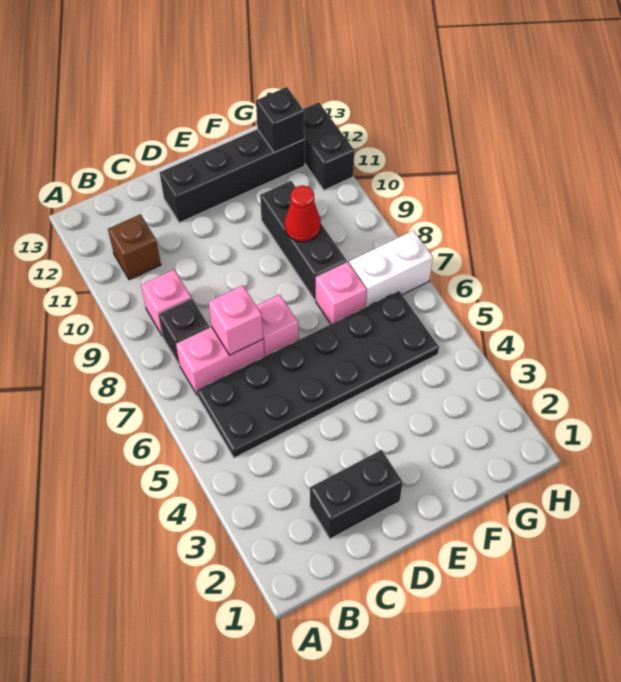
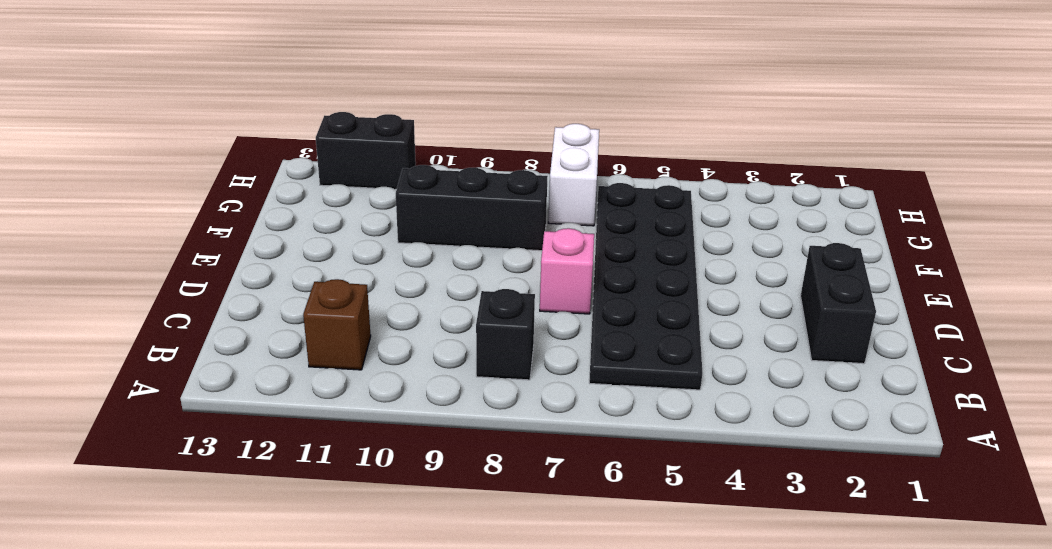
none -> pink brick B7:C7 level 1
none -> pink brick B9 level 1
none -> black brick D12:G12 level 1

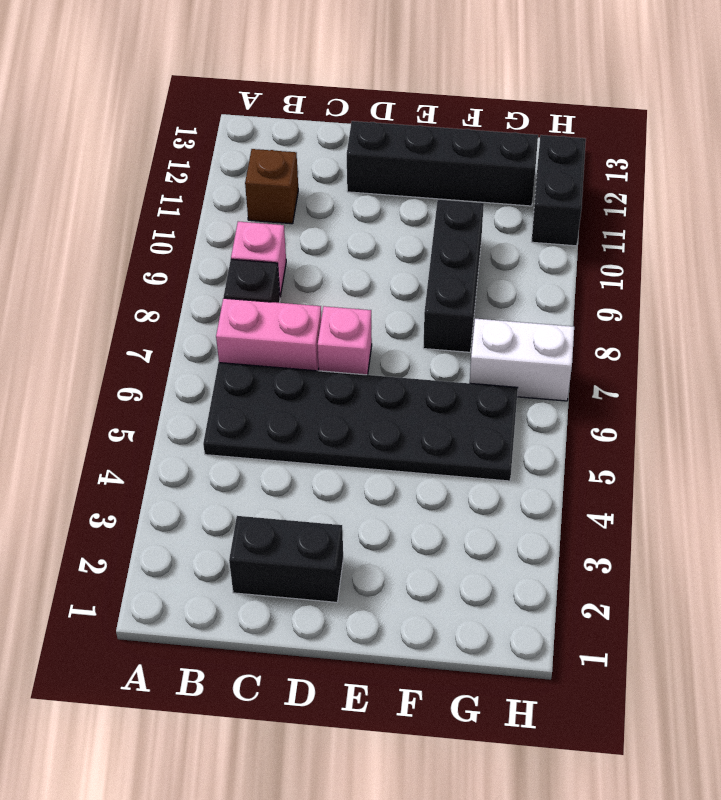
none -> pink brick F7 level 1
none -> pink brick C7 level 2
none -> red cone F9 level 2

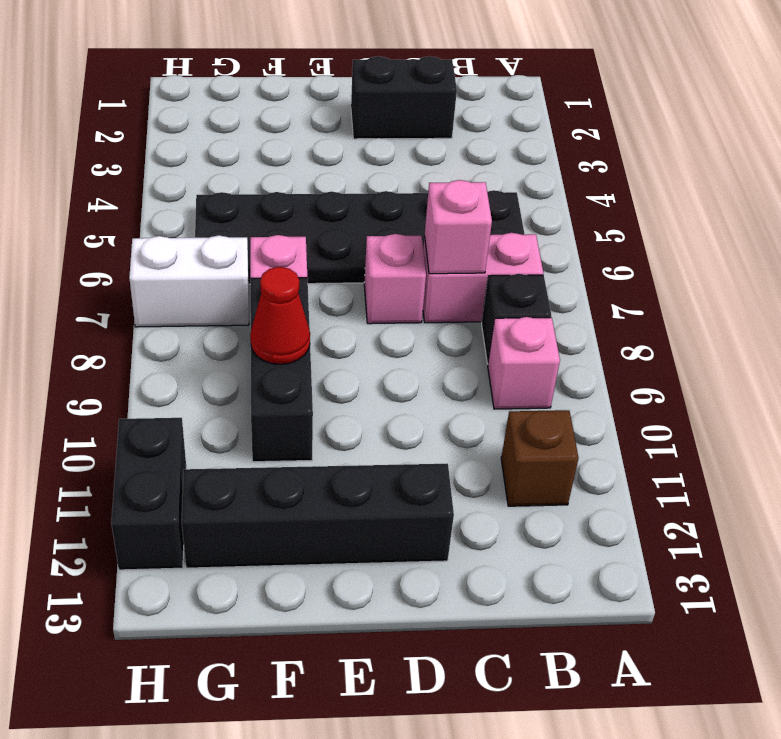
none -> black brick G12 level 2

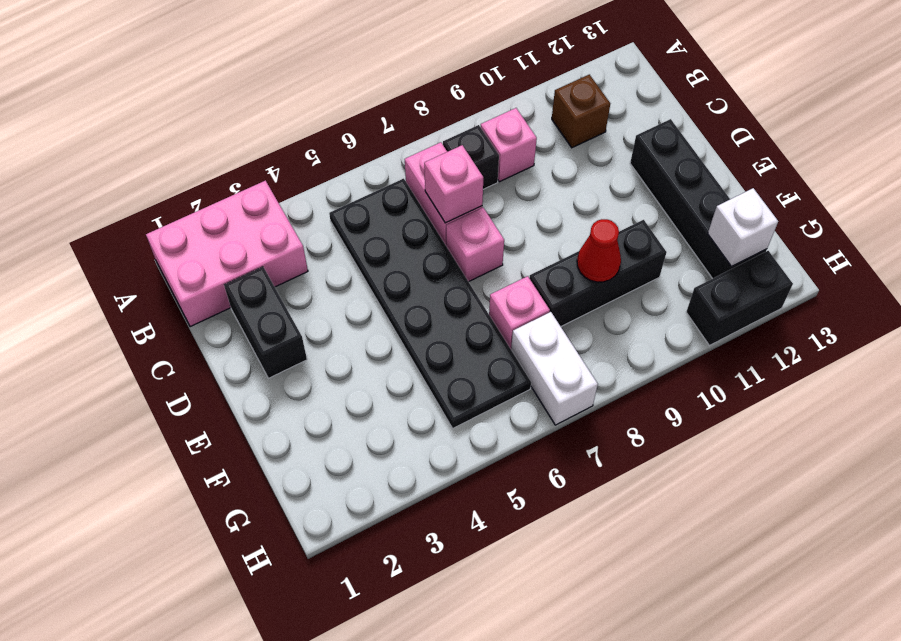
pink brick A1:B3 level 1 -> none
white brick G12 level 2 -> black brick G12 level 2

